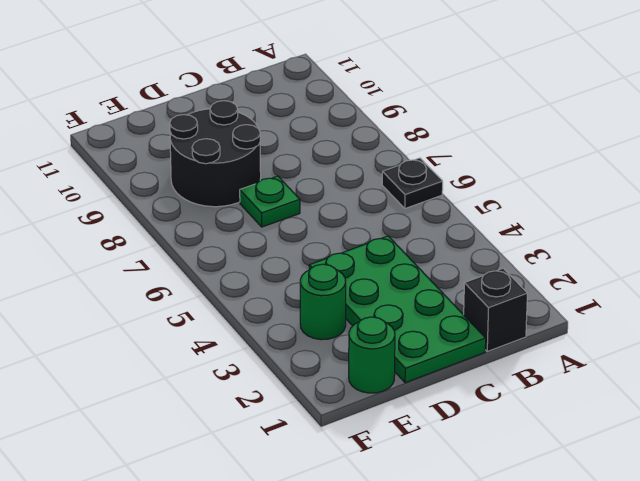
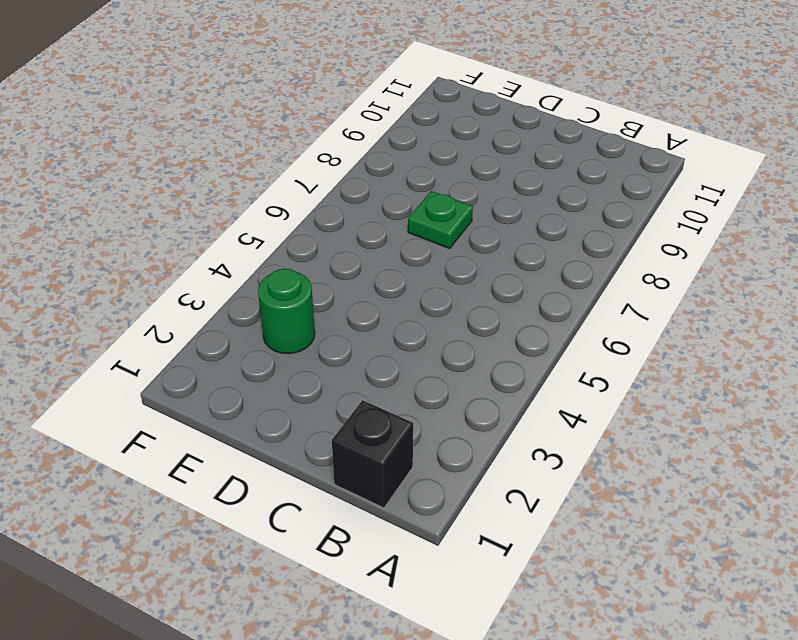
none -> black plate A6 level 1
none -> green plate C1:D4 level 1

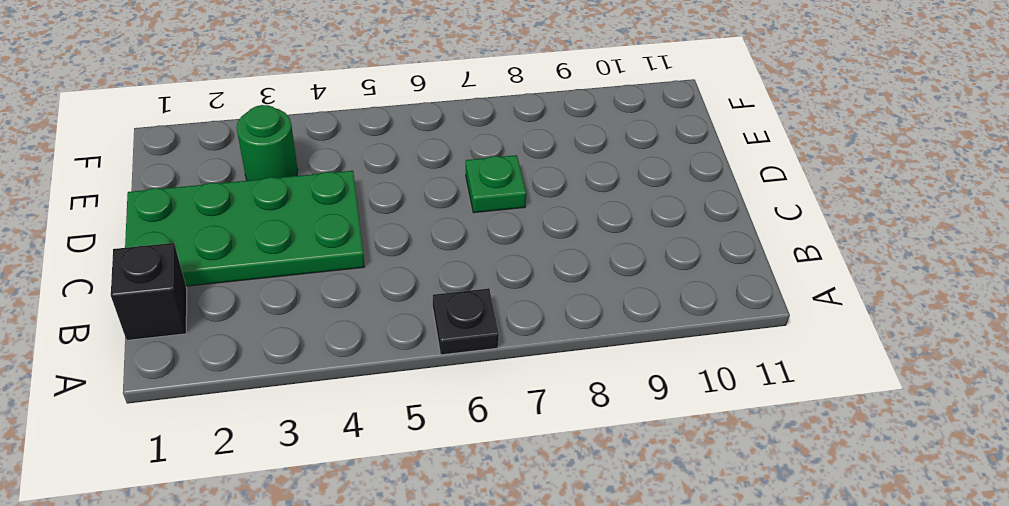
none -> black round brick D8:E9 level 1
none -> green round brick E1 level 1

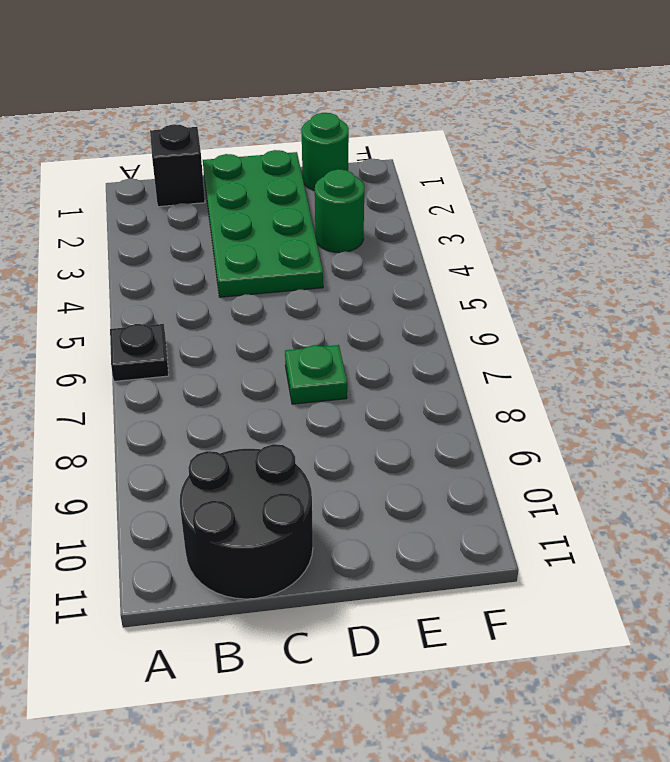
black round brick B10:C11 level 1 -> black round brick D8:E9 level 1

